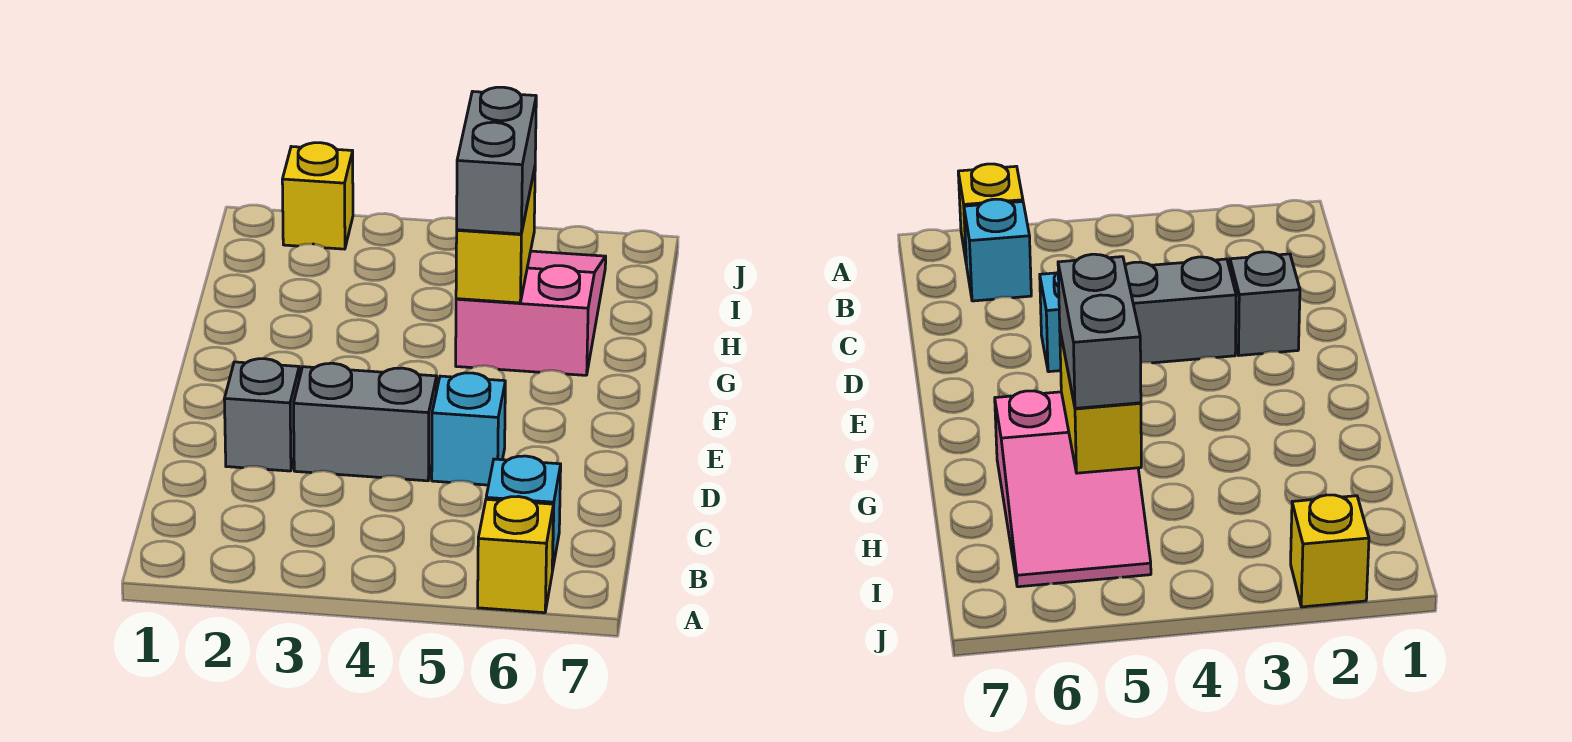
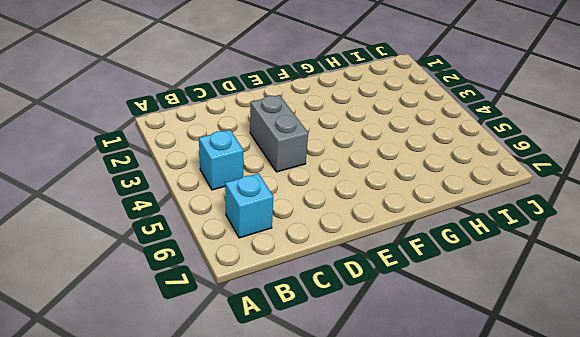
cyan brick B4 level 1 -> cyan brick D5 level 1
none -> yellow brick A6 level 1
none -> grey brick D2 level 1

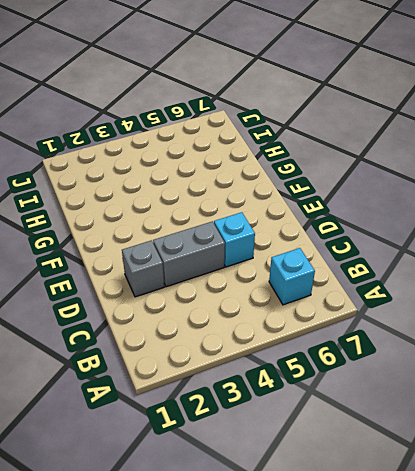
none -> yellow brick A6 level 1
none -> pink slope G5:I6 level 1 top G

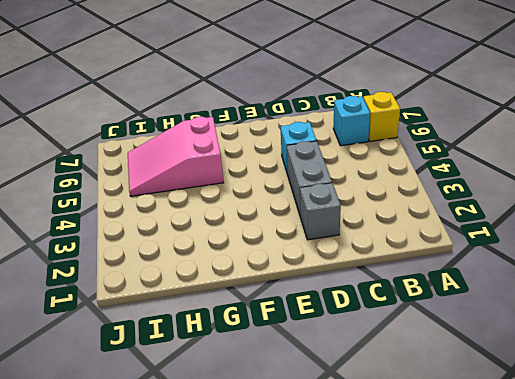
none -> yellow brick J2 level 1
none -> yellow brick G5:H5 level 2

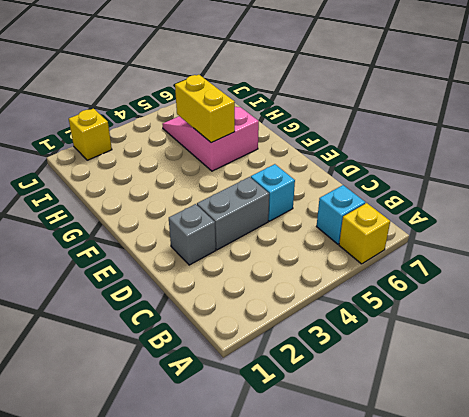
none -> grey brick G5:H5 level 3

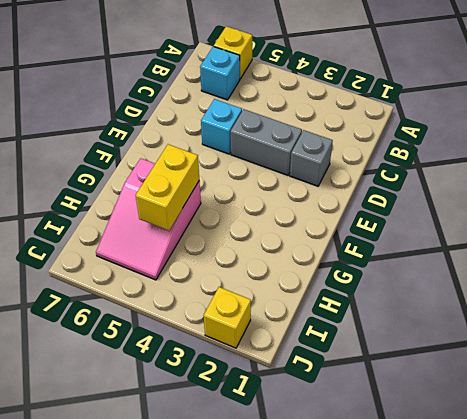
none -> grey brick G5:H5 level 3

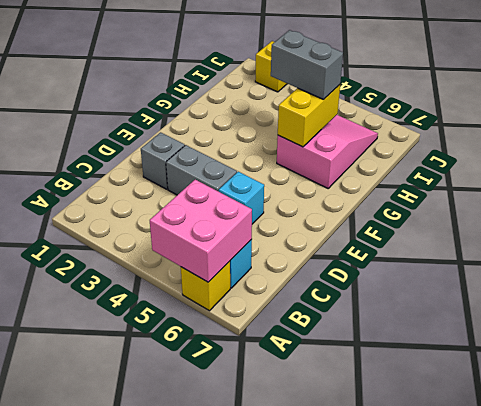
pink brick A5:B6 level 2 -> none
grey brick H4:H5 level 3 -> grey brick G5:H5 level 3

